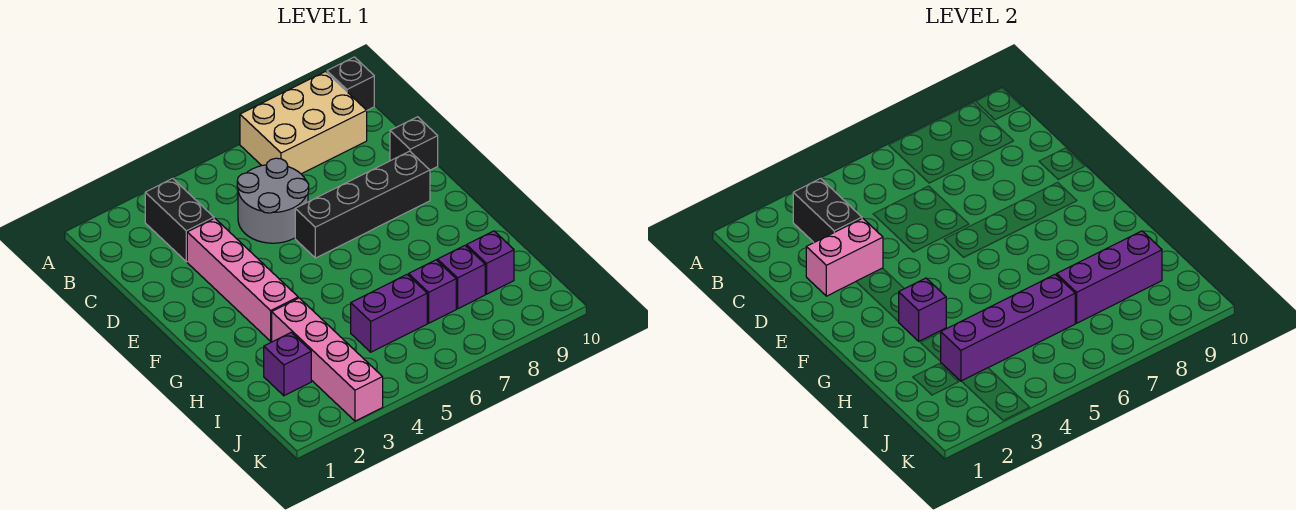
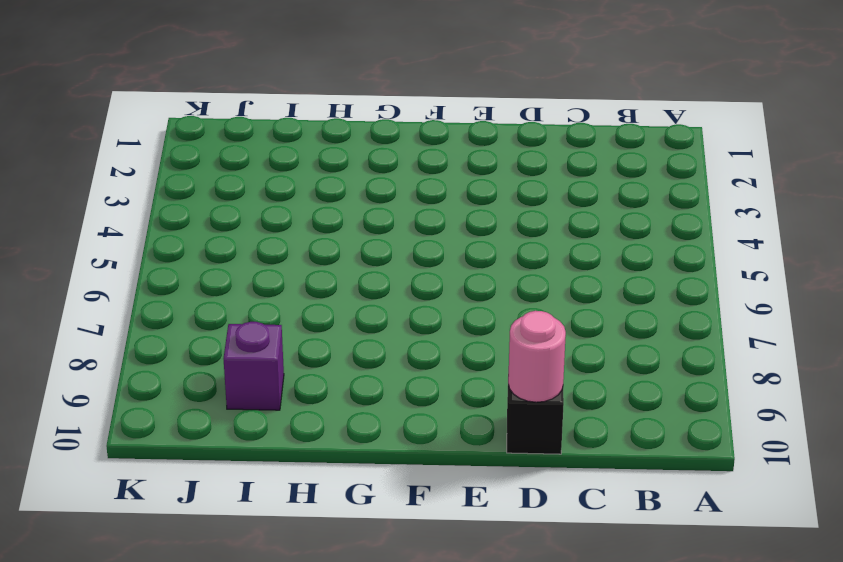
pink round brick D10 level 2 -> none
none -> tan brick A7:B9 level 1
none -> black brick A10 level 1
none -> black brick B3:C3 level 1

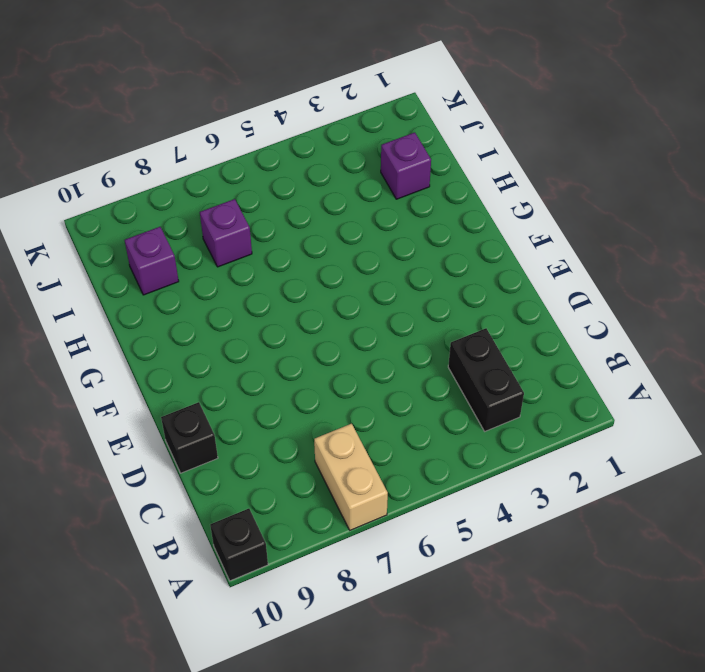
tan brick A7:B7 level 1 -> tan brick A7:B9 level 1
none -> grey round brick C5:D6 level 1
none -> pink brick D3:G3 level 1
none -> black brick E6:E9 level 1

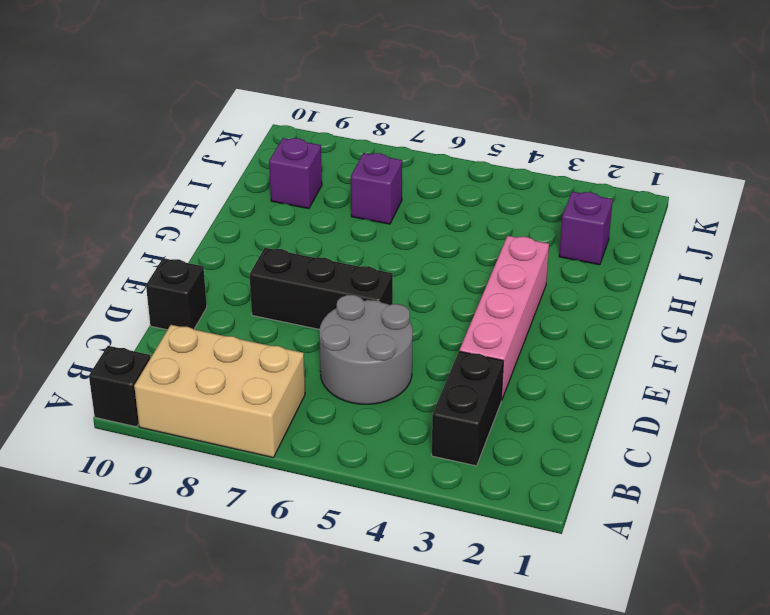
black brick E6:E8 level 1 -> black brick E6:E9 level 1
none -> pink brick H3:K3 level 1
none -> purple brick I5:I6 level 1
none -> purple brick I8 level 1

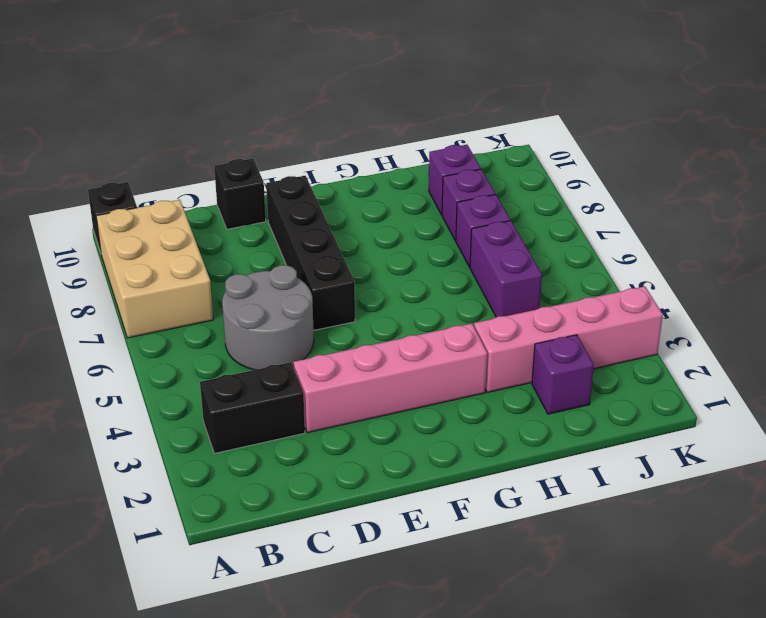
none -> black brick B3:C3 level 2
none -> pink brick D2:D3 level 2
none -> purple brick G3 level 2

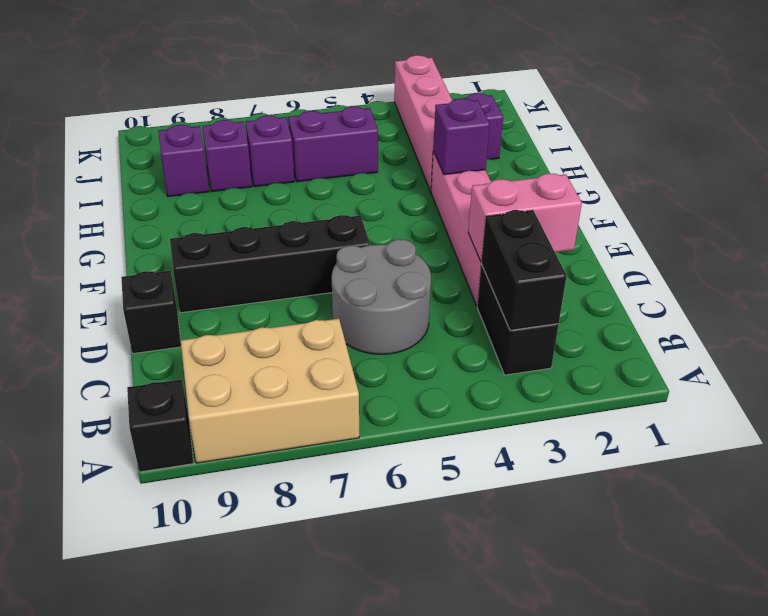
none -> purple brick I3:I6 level 2
none -> purple brick I7:I9 level 2

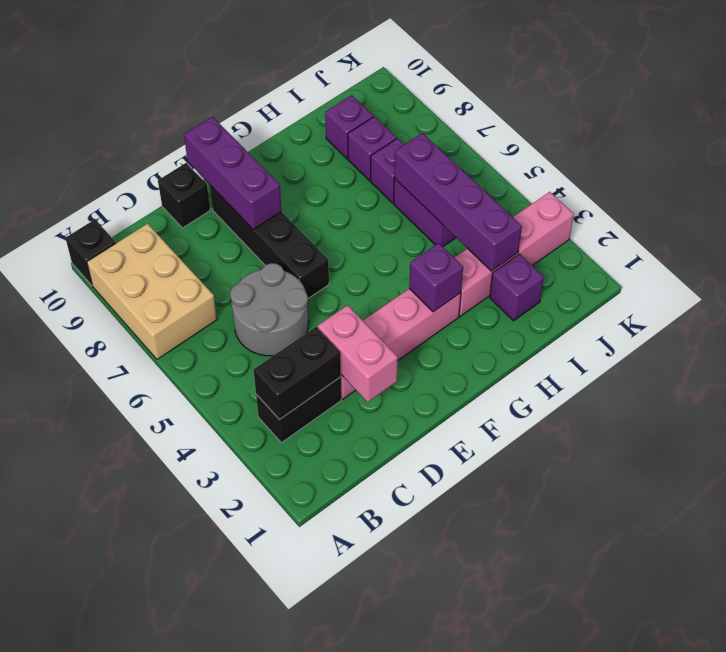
purple brick E8:E10 level 2 -> purple brick I7:I9 level 2

